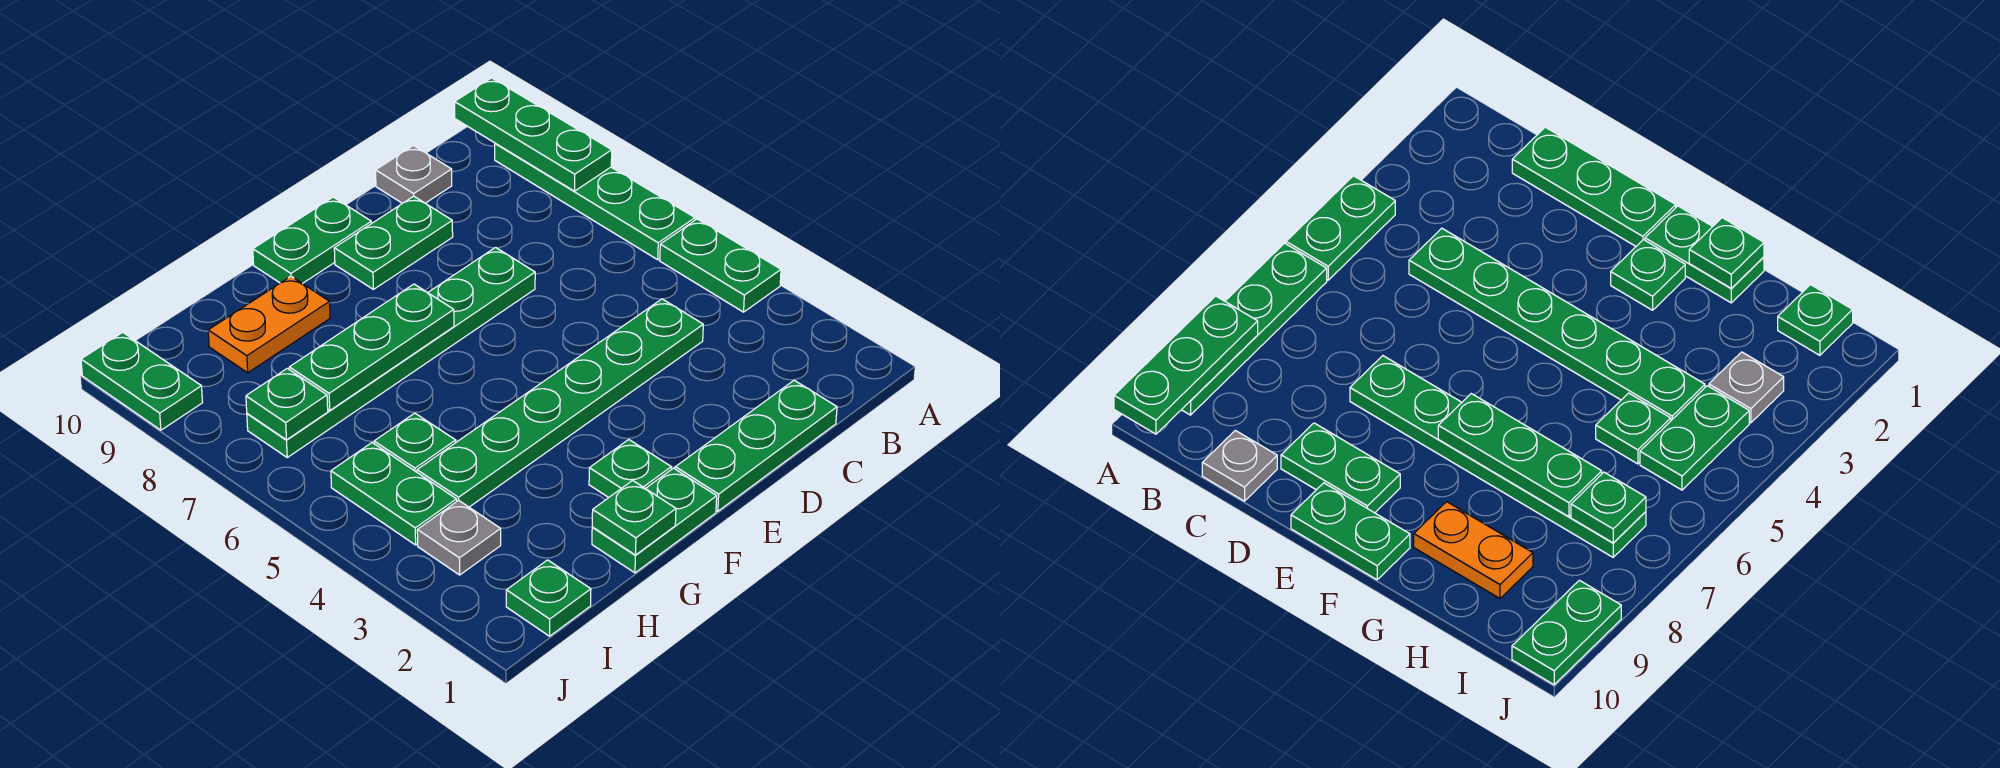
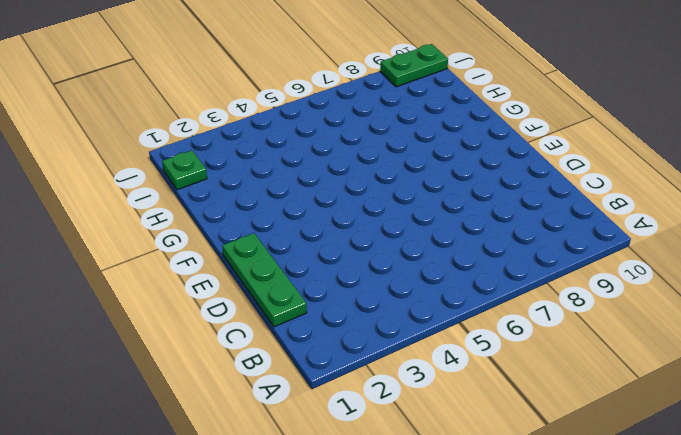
none -> green plate A4:A5 level 1
none -> green plate A6:A9 level 1
none -> green plate C4:H4 level 1

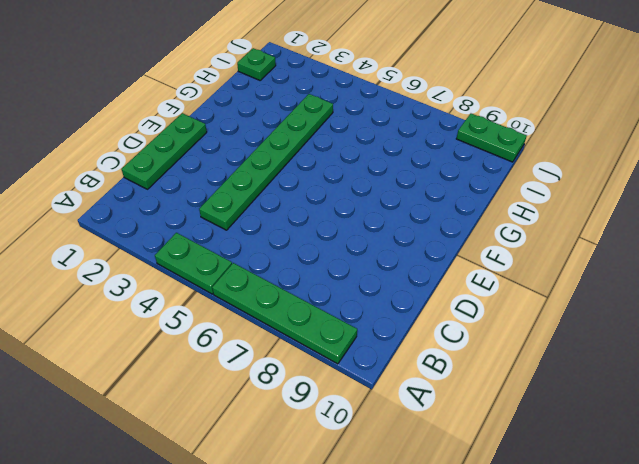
none -> grey plate C10 level 1
none -> green plate D7:I7 level 1
none -> green plate D9:E9 level 1

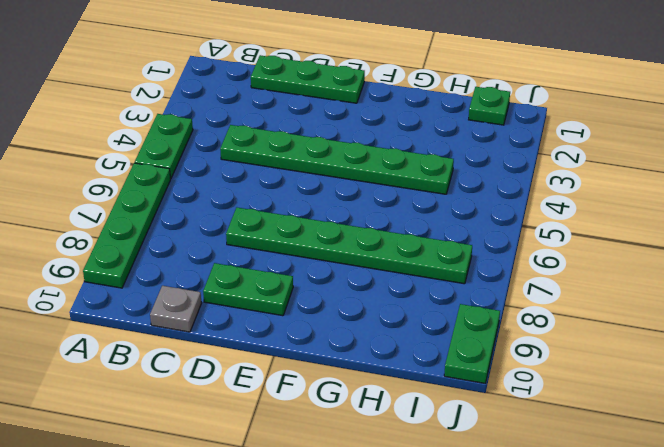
none -> green plate E10:F10 level 1
none -> green plate F1:G1 level 1
none -> green plate F2 level 1

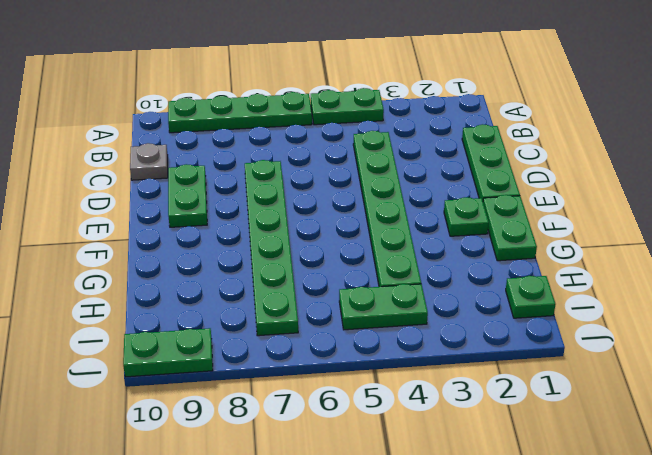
none -> green plate E10:F10 level 1
none -> orange plate G9:H9 level 1
none -> green plate H5 level 1

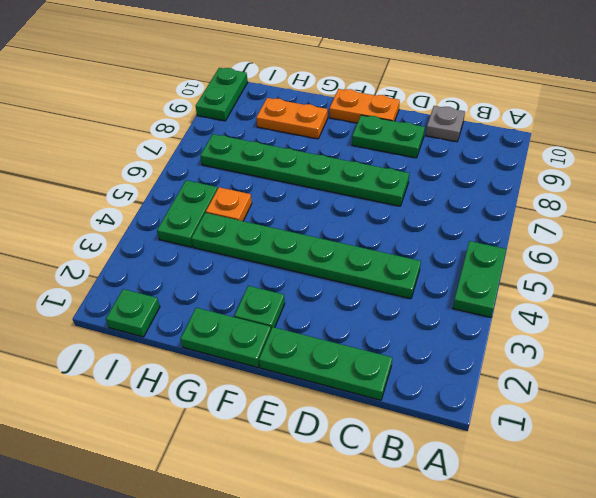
orange plate E10:F10 level 1 -> green plate E10:F10 level 1
orange plate H5 level 1 -> green plate H5 level 1
none -> green plate A6:A9 level 1
none -> grey plate I3 level 1
none -> green plate A8:A10 level 2

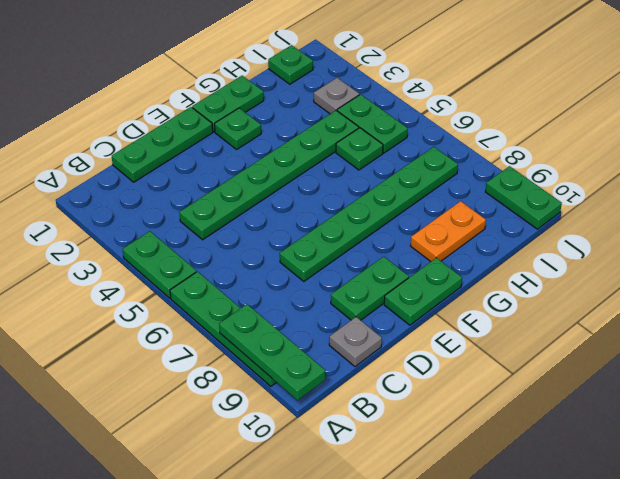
none -> green plate F7:H7 level 2
none -> green plate G1 level 2
none -> green plate I7 level 2

